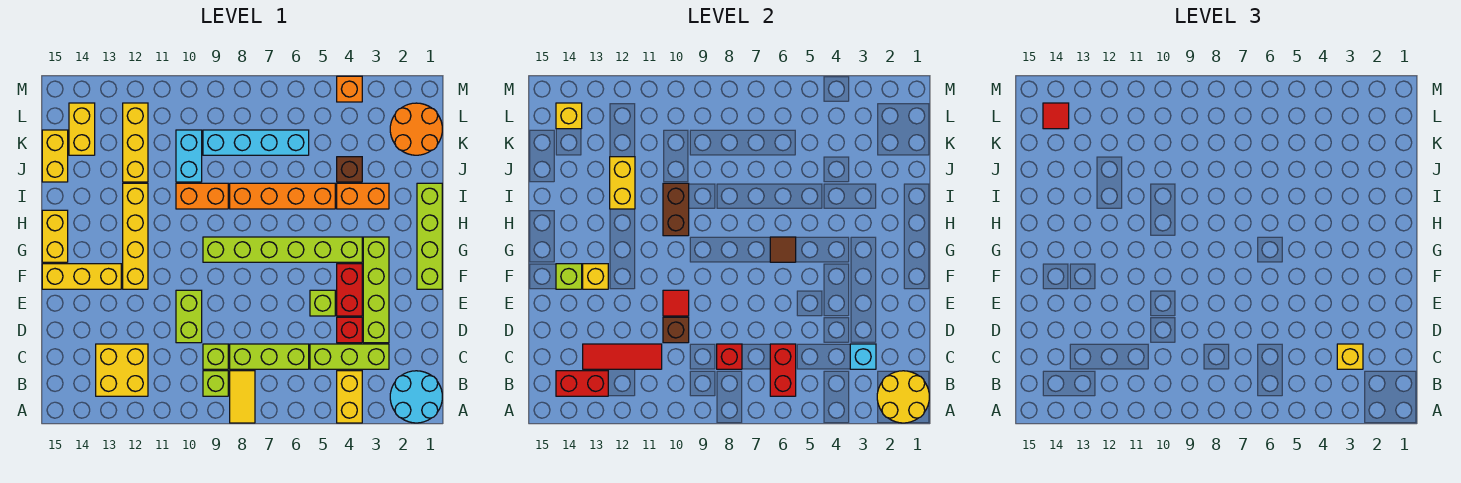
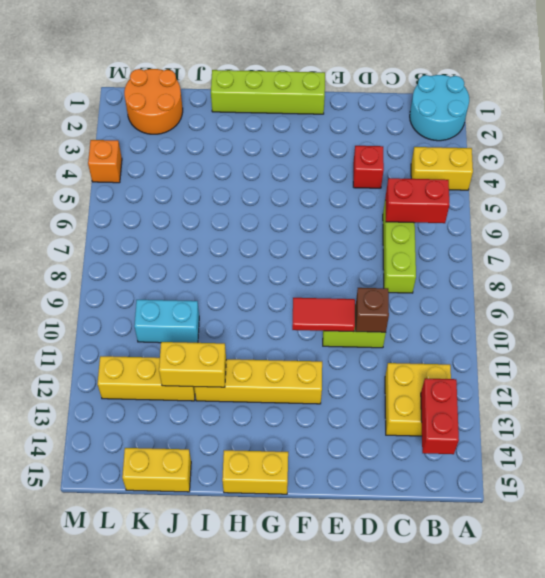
red tile E10:F10 level 2 -> red tile E10 level 2
none -> yellow tile A8:B8 level 1
none -> lime brick B9 level 1
none -> lime brick C3:C5 level 1
none -> lime brick C9 level 1

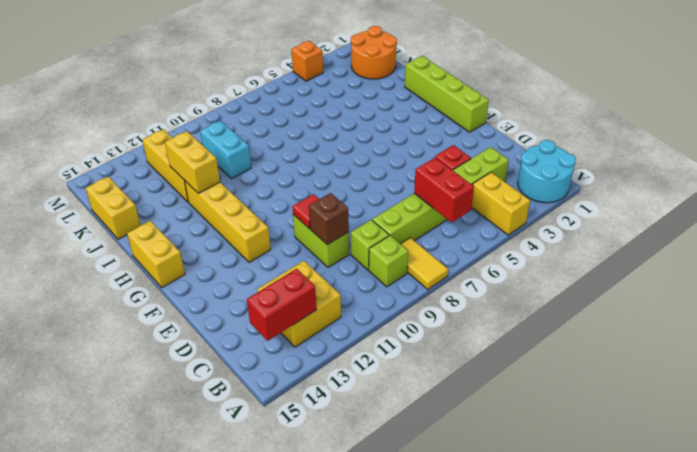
none -> lime brick D3:G3 level 1
none -> red brick E4:F4 level 1
none -> lime brick E5 level 1
none -> yellow brick F13:F15 level 1

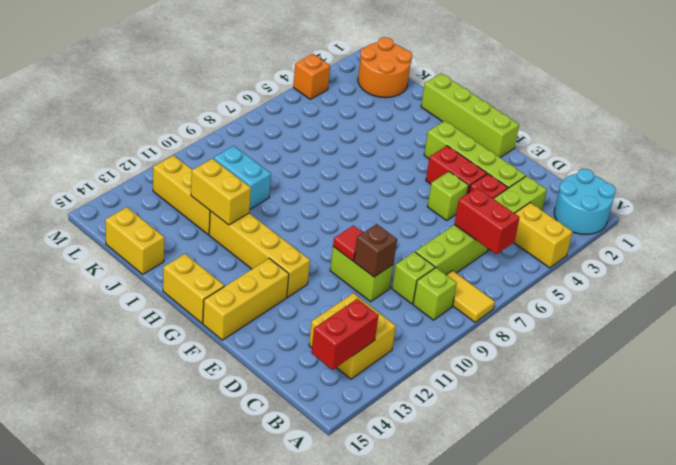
none -> lime brick G4:G9 level 1
none -> orange brick I3:I4 level 1
none -> orange brick I5:I8 level 1
none -> orange brick I9:I10 level 1

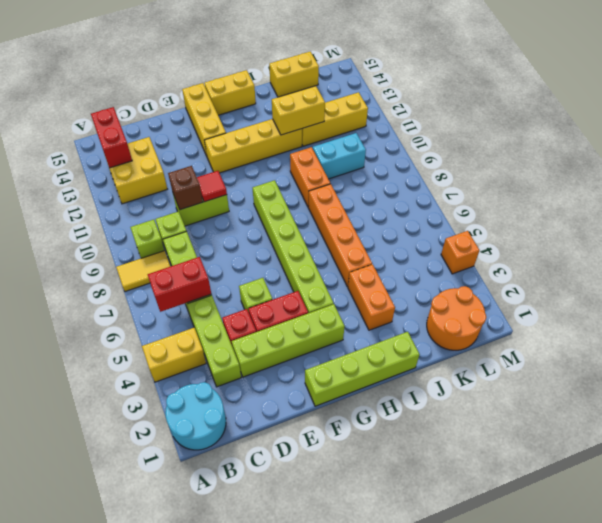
none -> brown brick J4 level 1
none -> cyan brick K6:K9 level 1
none -> yellow brick K14:L14 level 1
none -> yellow round brick A1:B2 level 2

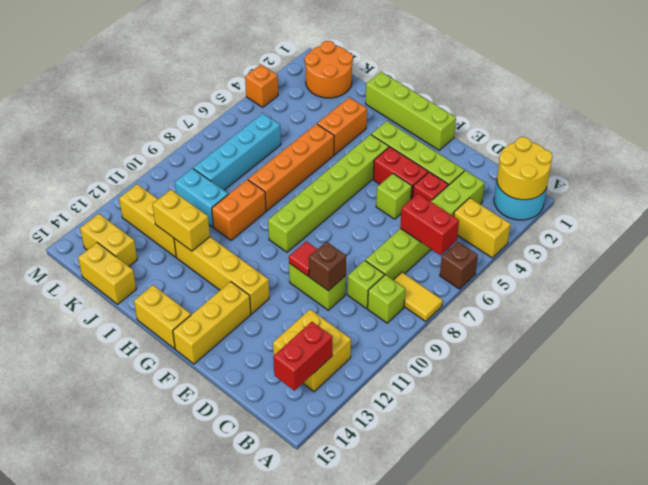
brown brick A6 level 1 -> brown brick J4 level 1
none -> cyan brick C3 level 2
none -> red brick C8 level 2
none -> red tile C11:C13 level 2
none -> yellow brick F13 level 2

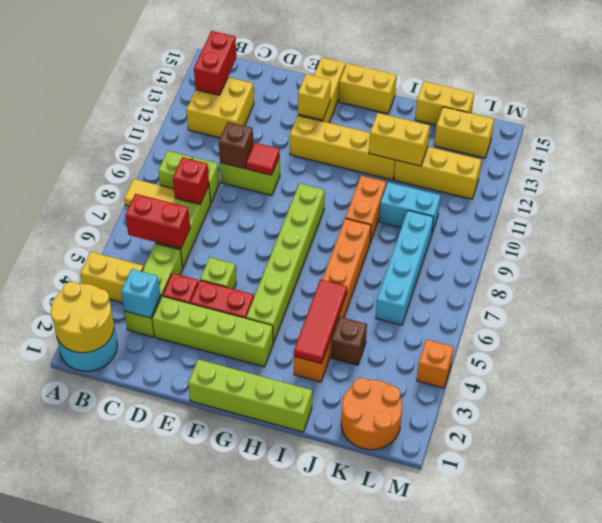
red tile I3:I5 level 2 -> red tile C11:C13 level 2
none -> lime brick F14 level 2
none -> brown tile G6 level 2
none -> brown brick H10:I10 level 2
none -> yellow brick L14 level 2

